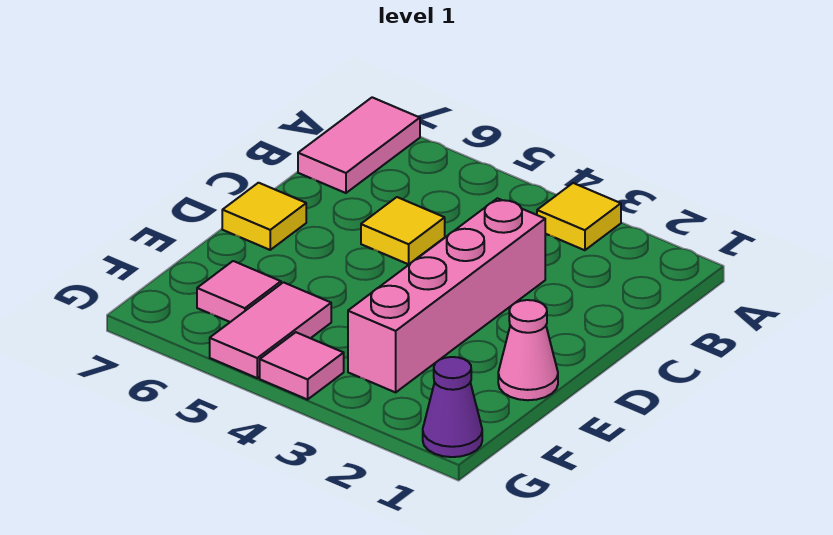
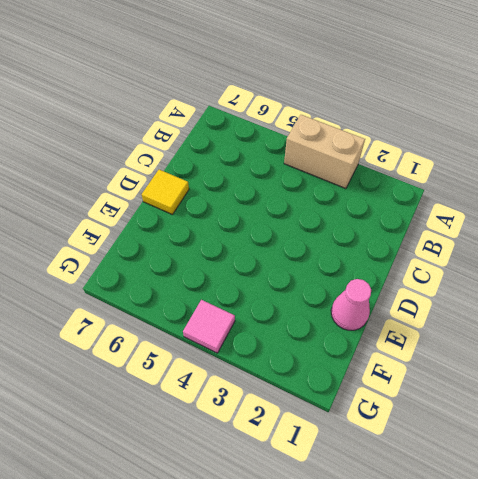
tan brick A3:A4 level 1 -> yellow tile A3 level 1
none -> pink tile A7:B7 level 1
none -> pink brick C3:F3 level 1

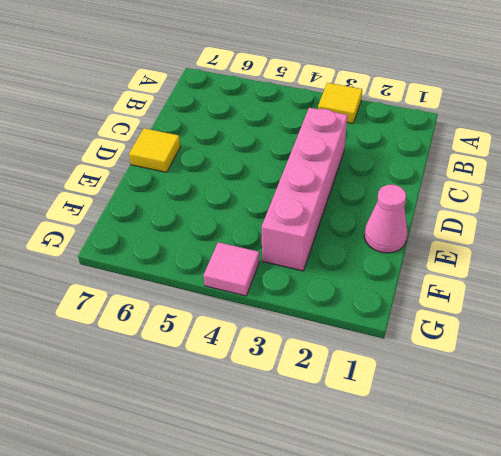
none -> pink tile A7:B7 level 1
none -> yellow tile C5 level 1

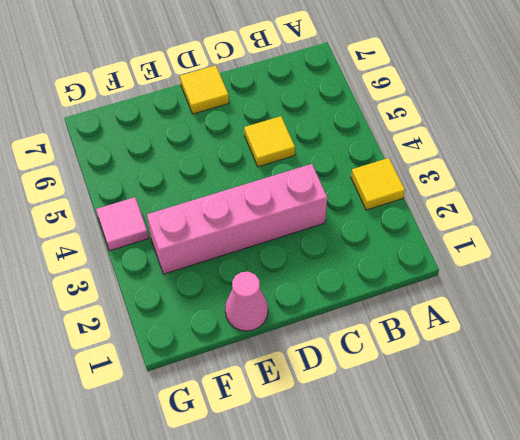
none -> pink tile A7:B7 level 1
none -> pink tile F5:G5 level 1

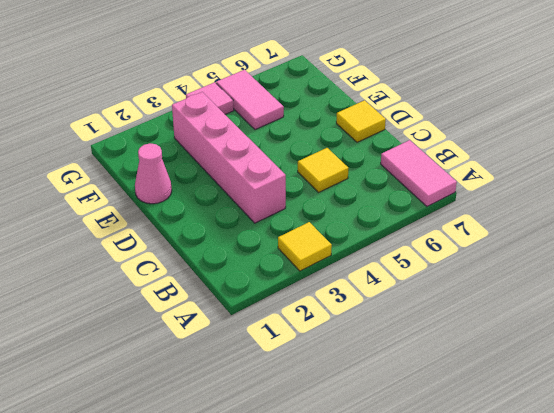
none -> pink tile F6 level 1
none -> purple cone G1 level 1

